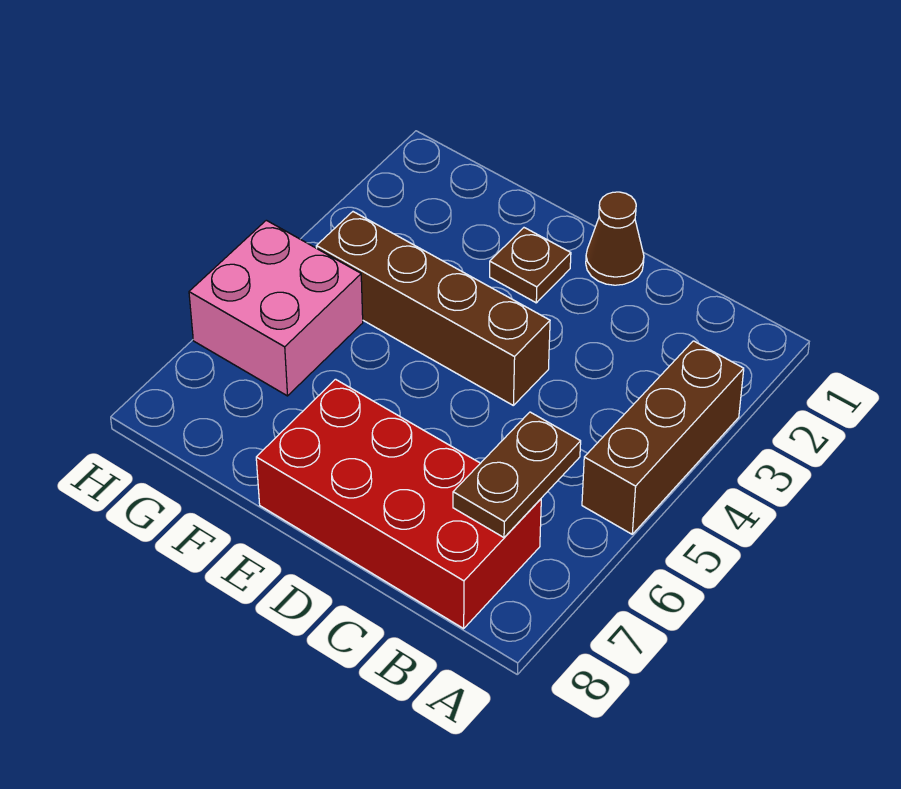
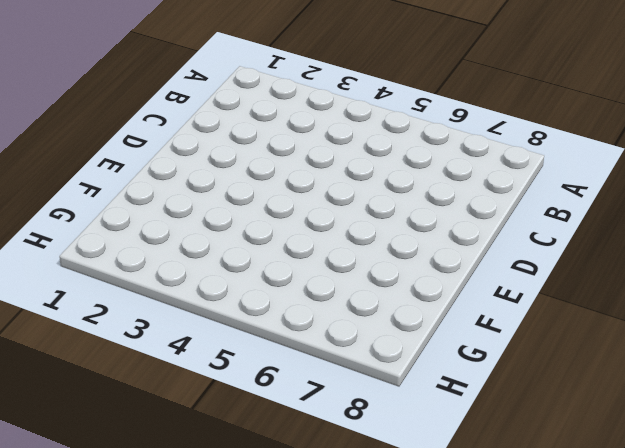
none -> brown brick A3:A5 level 1
none -> red brick B7:E8 level 1

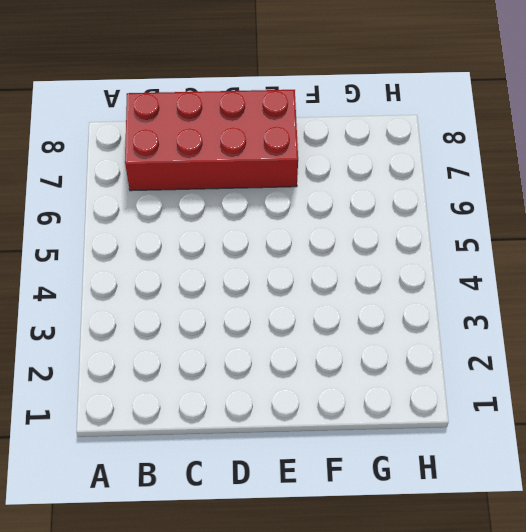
none -> brown brick A3:A5 level 1
none -> brown cone D1 level 1

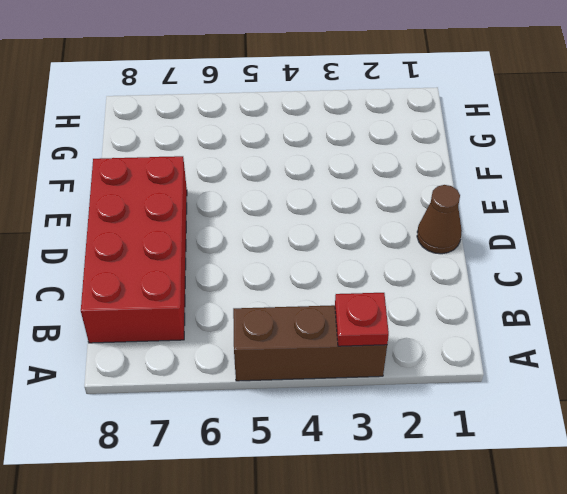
red plate A3 level 2 -> none
none -> brown brick D4:G4 level 1
none -> brown plate E2 level 1

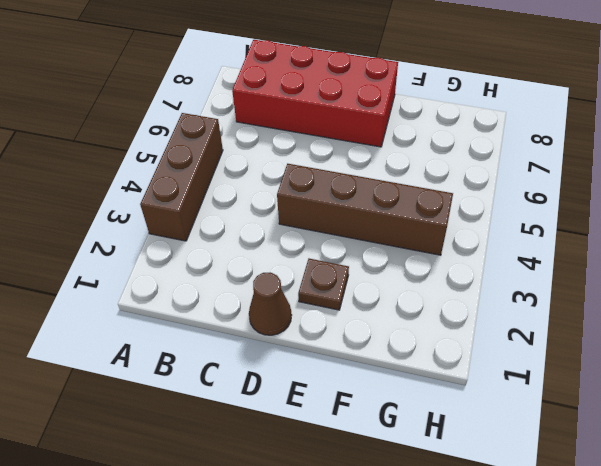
none -> pink brick G5:H6 level 1
none -> brown plate B6:B7 level 2

